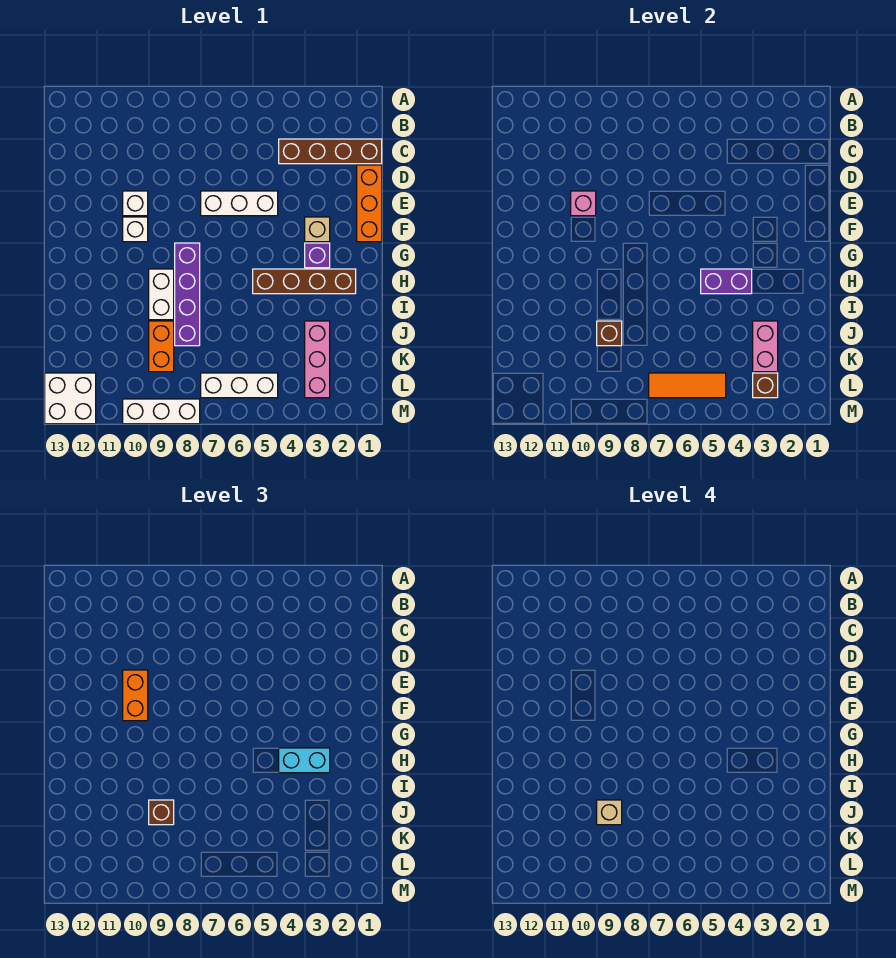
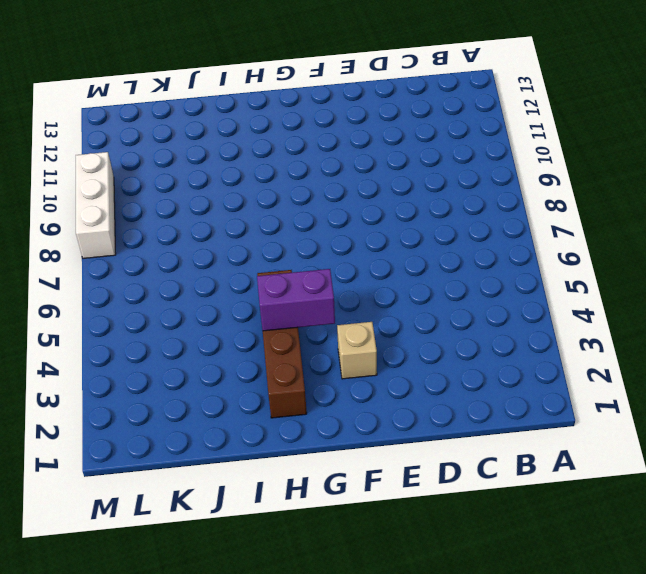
purple brick G4:H4 level 2 -> purple brick H4:H5 level 2
none -> brown brick C1:C4 level 1
none -> orange brick D1:F1 level 1
none -> white brick E5:E7 level 1

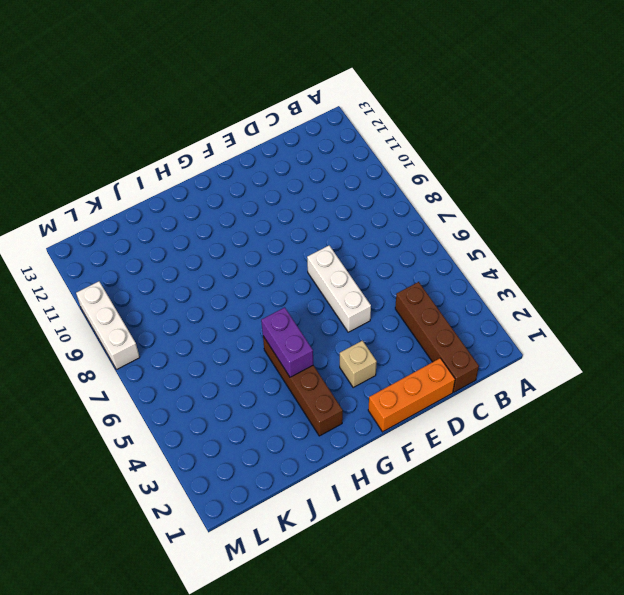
none -> white brick E10 level 1
none -> white brick F10 level 1
none -> purple brick G3 level 1

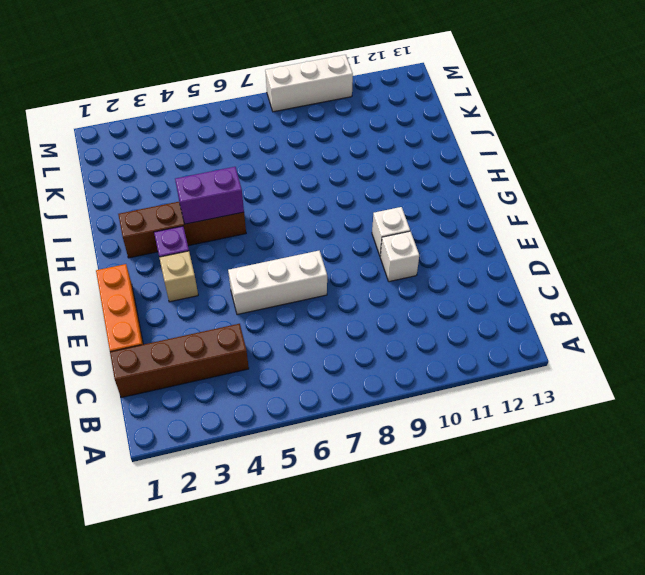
none -> purple brick G8:J8 level 1
none -> white brick H9:I9 level 1
none -> pink brick J3:L3 level 1

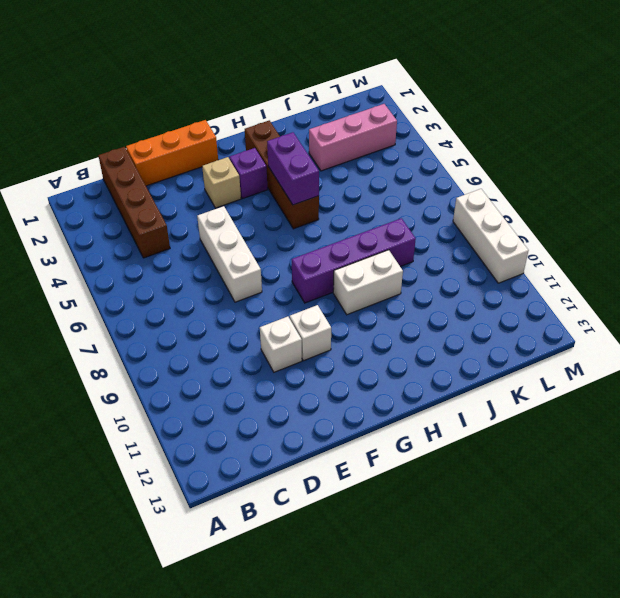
none -> orange brick J9:K9 level 1
none -> white brick L5:L7 level 1
none -> white brick L12:M13 level 1

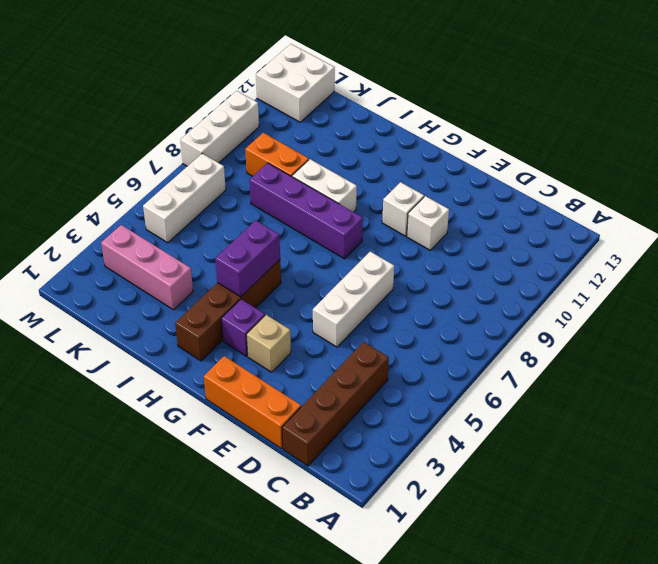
none -> pink brick E10 level 2
none -> pink brick J3:K3 level 2
none -> brown brick J9 level 2

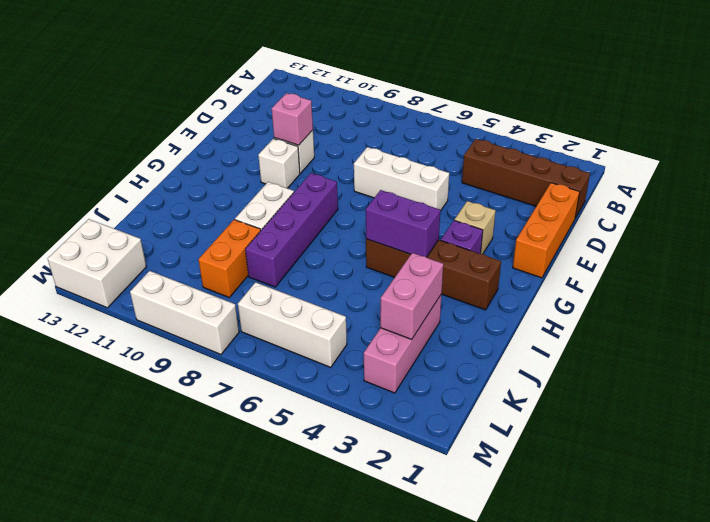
none -> brown brick J9 level 2
none -> brown brick L3 level 2
none -> orange tile L5:L7 level 2

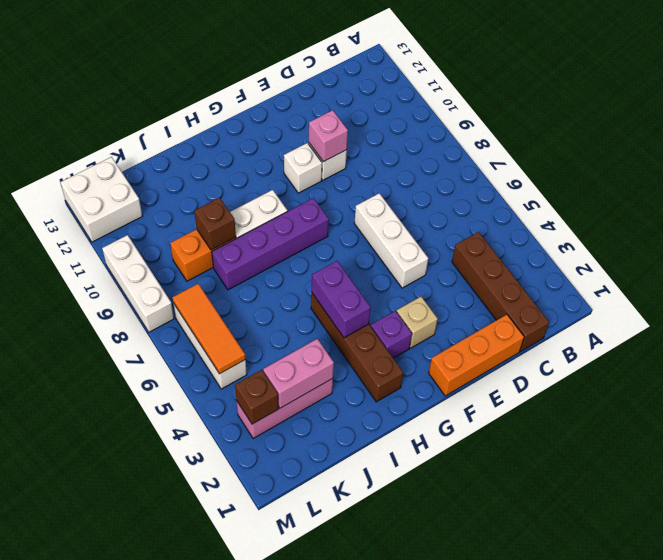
none -> orange brick E10:F10 level 3
none -> cyan brick H3:H4 level 3
none -> brown brick J9 level 3

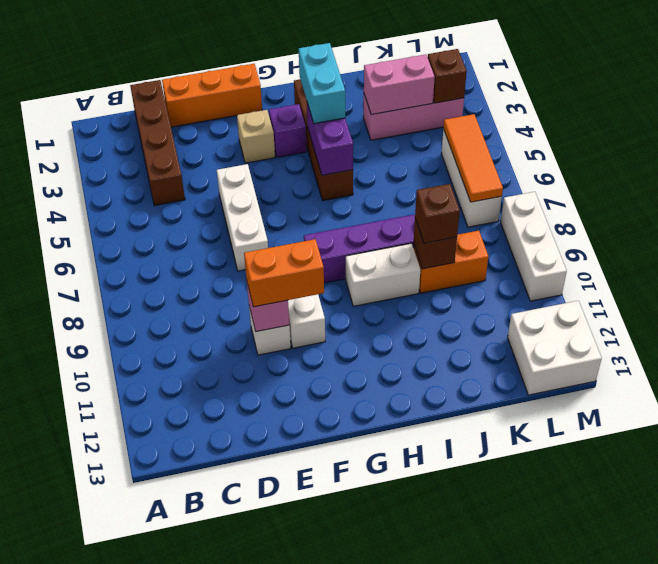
none -> tan brick J9 level 4

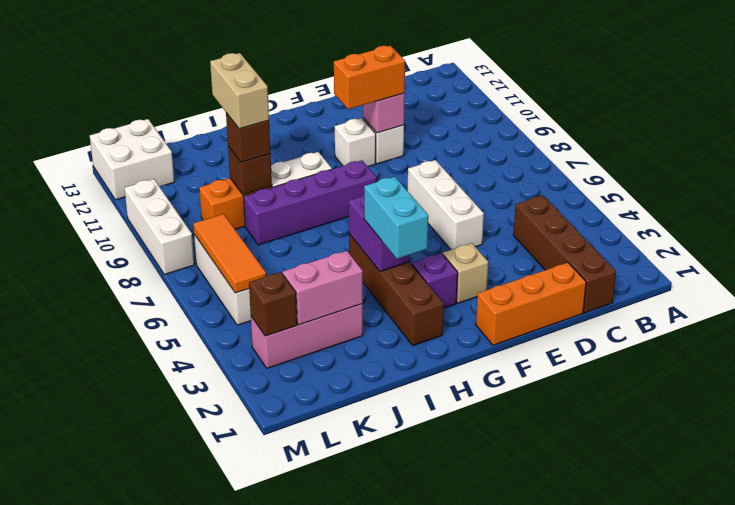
tan brick J9:J10 level 4 -> tan brick J9 level 4

